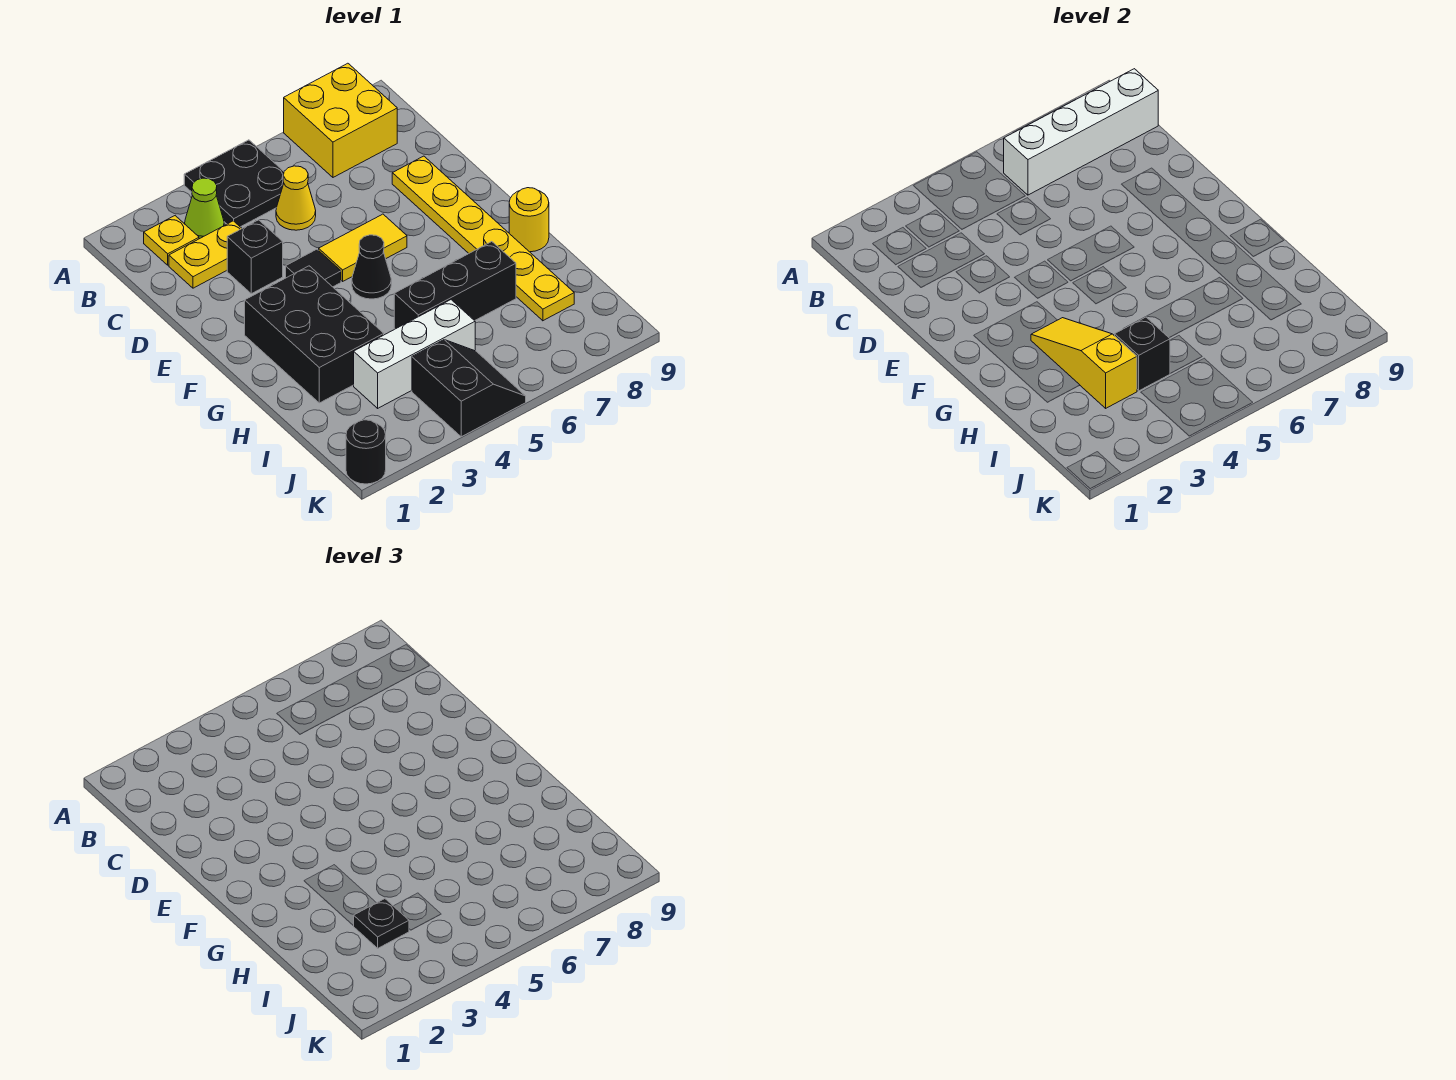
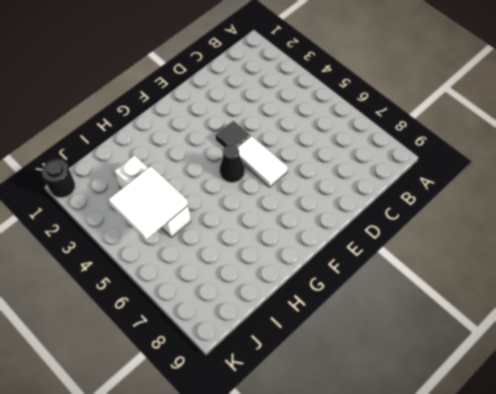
white tile E5:E6 level 1 -> yellow tile E5:E6 level 1
white tile I4:J5 level 2 -> black brick I4 level 2
none -> black plate A4:B5 level 1
none -> yellow brick A7:B8 level 1
none -> yellow plate B2 level 1

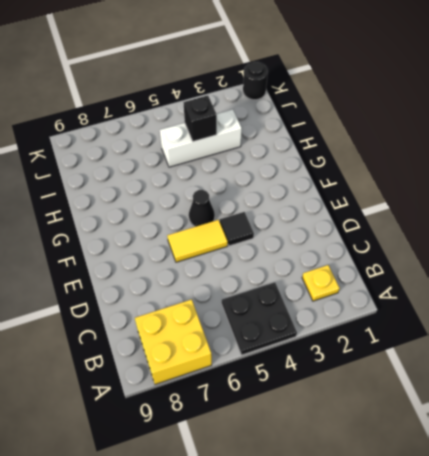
none -> lime cone B3 level 1
none -> yellow plate C2:C3 level 1
none -> yellow cone C5 level 1

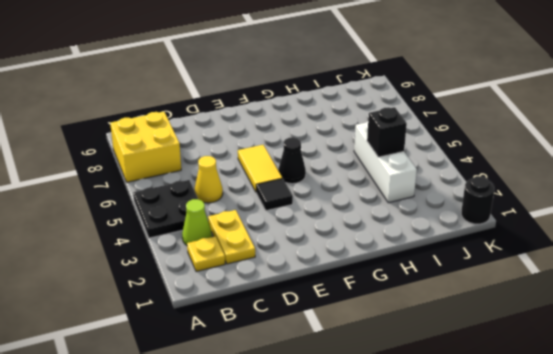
none -> black brick D3 level 1
none -> yellow plate D8:I8 level 1
none -> black brick F2:H3 level 1

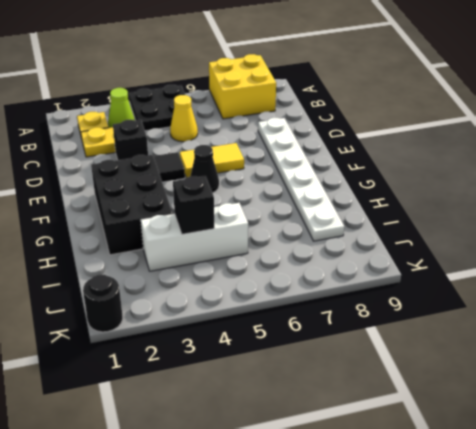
white plate D8:I8 level 1 -> yellow plate D8:I8 level 1
none -> yellow round brick G9 level 1
none -> black brick H5:H7 level 1
none -> black slope J4:K5 level 1 top 4

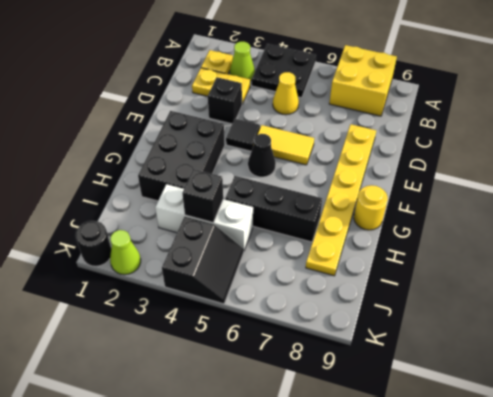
lime cone K2 level 1 -> none
none -> white brick B6:B9 level 2
none -> yellow slope G3:I3 level 2 top I
none -> black plate I3 level 3

